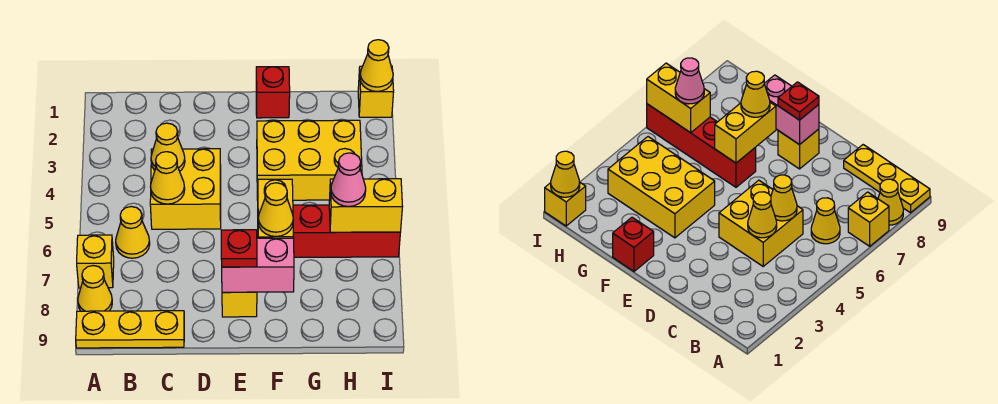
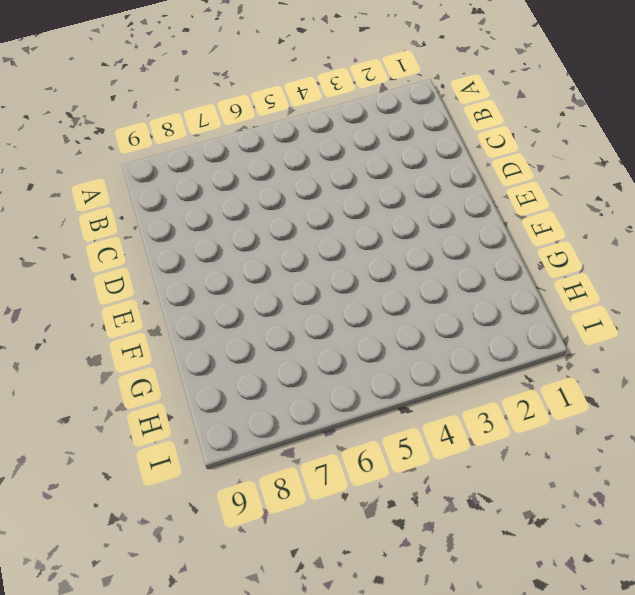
none -> yellow brick A7 level 1
none -> yellow cone A8 level 1
none -> yellow plate A9:C9 level 1

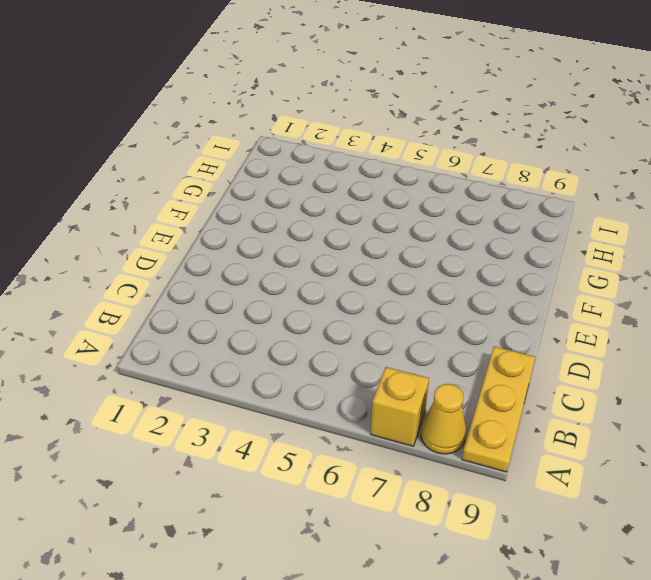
none -> yellow cone B6 level 1
none -> yellow brick C4:D5 level 1
none -> yellow brick E8 level 1

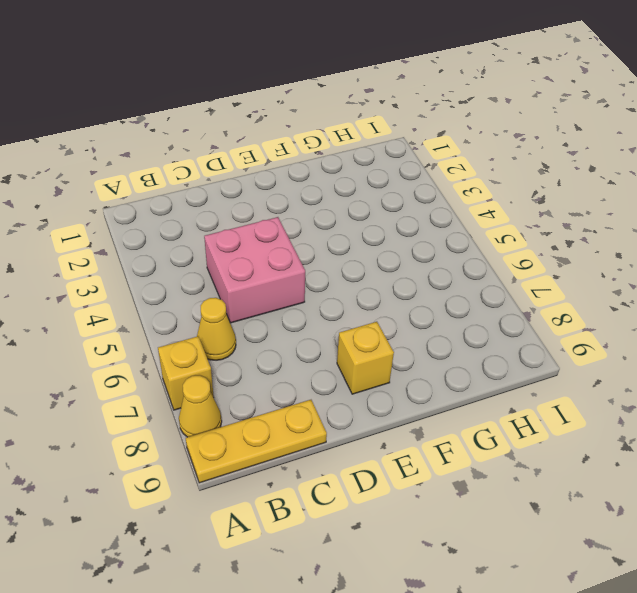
pink brick C4:D5 level 1 -> yellow brick C4:D5 level 1
none -> red brick F1 level 1
none -> yellow brick F3:H4 level 1
none -> red brick F6:I6 level 1

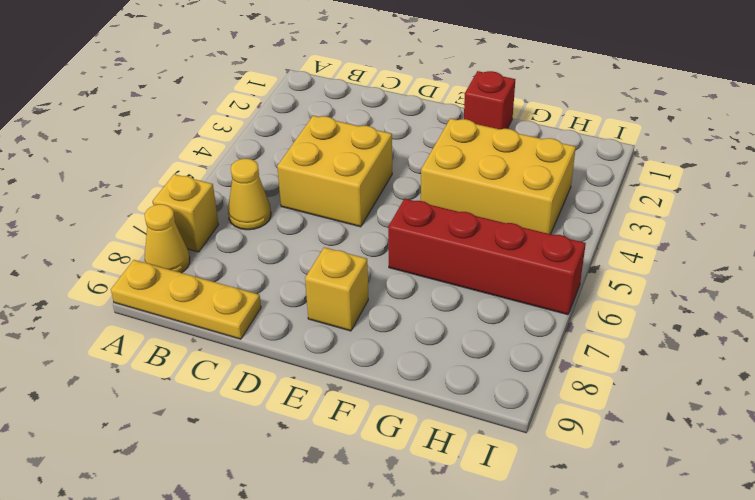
none -> yellow brick I1 level 1
none -> yellow cone C4 level 2
none -> yellow cone C5 level 2

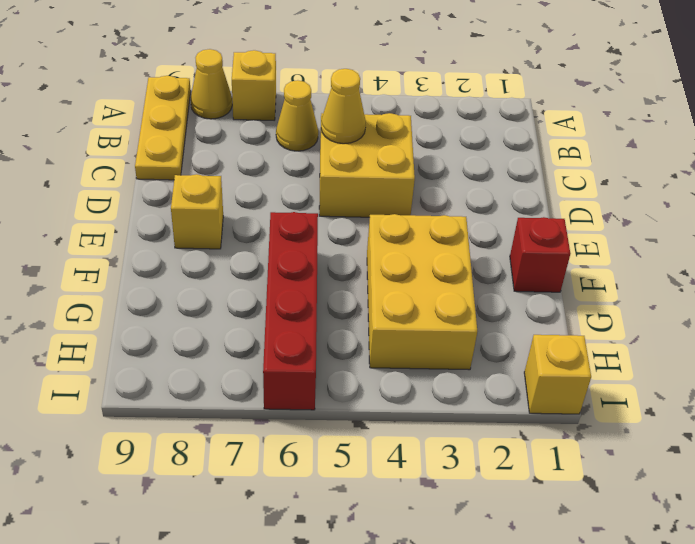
none -> yellow cone C4 level 2
none -> pink brick E8:F8 level 2
none -> yellow brick F6:F7 level 2

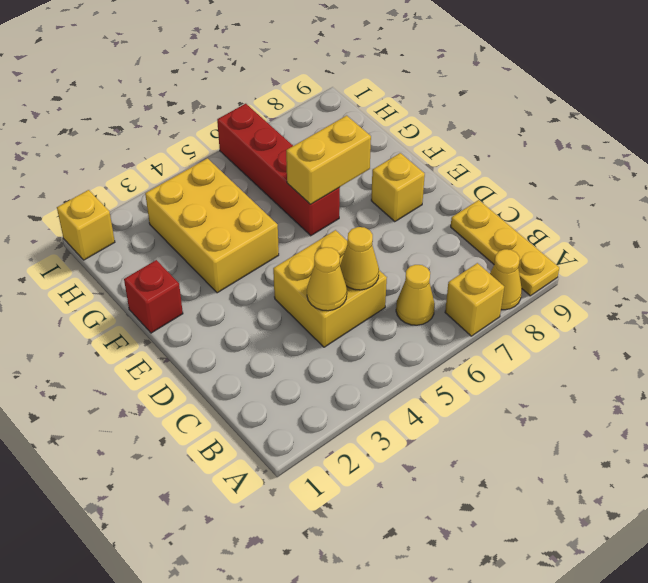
none -> pink brick E8:F8 level 2
none -> yellow brick H6:I6 level 2
none -> yellow cone I1 level 2

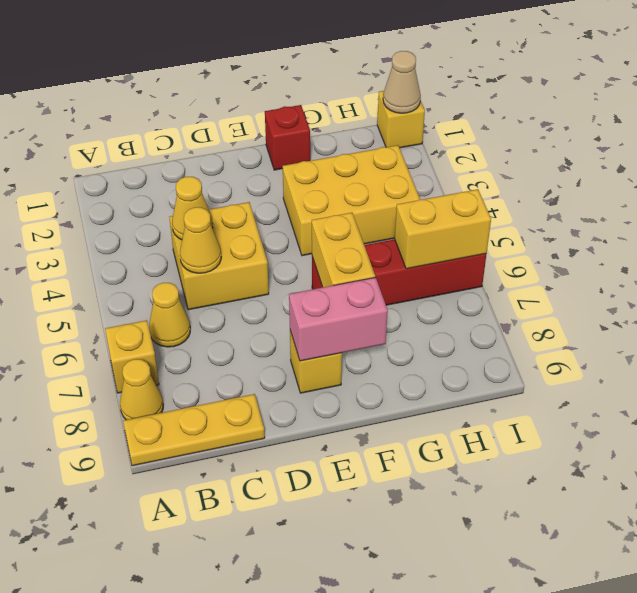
tan cone I1 level 2 -> yellow cone I1 level 2
none -> red plate E8 level 3
none -> yellow cone F7 level 3
none -> pink cone H6 level 3

